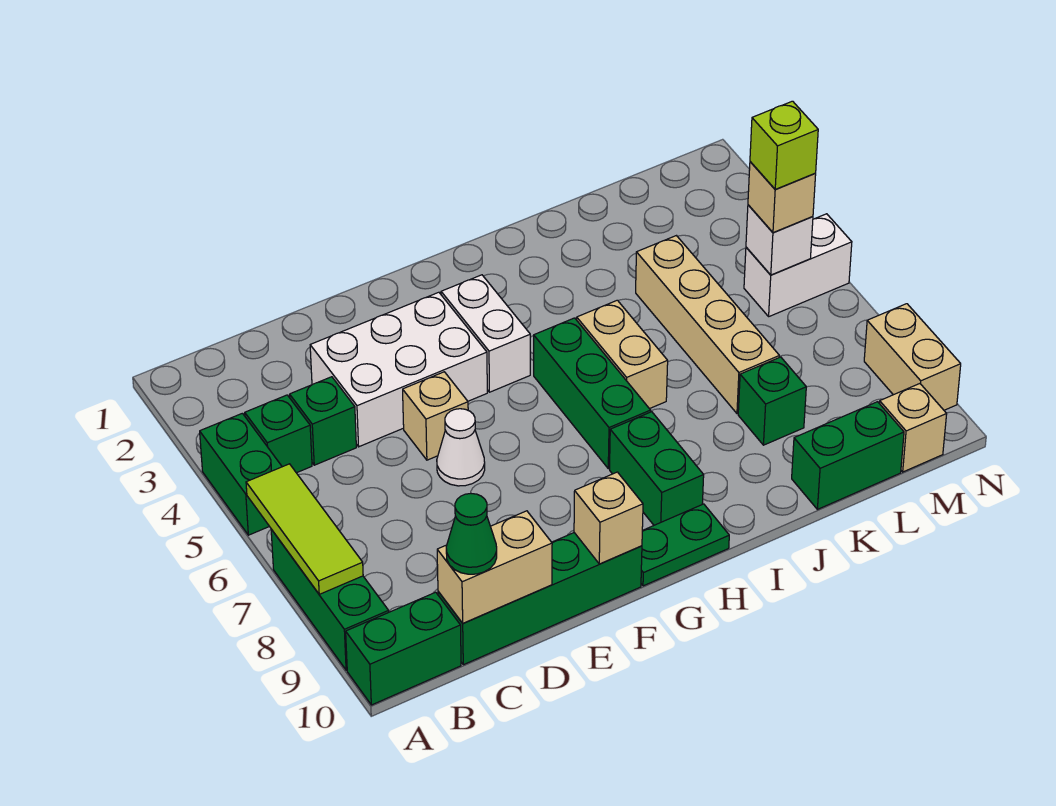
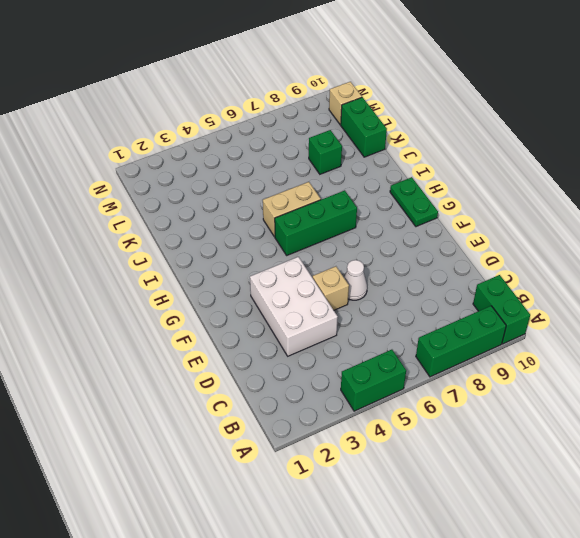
none -> green brick B4 level 1
none -> green brick C4 level 1
none -> green brick C10:F10 level 1

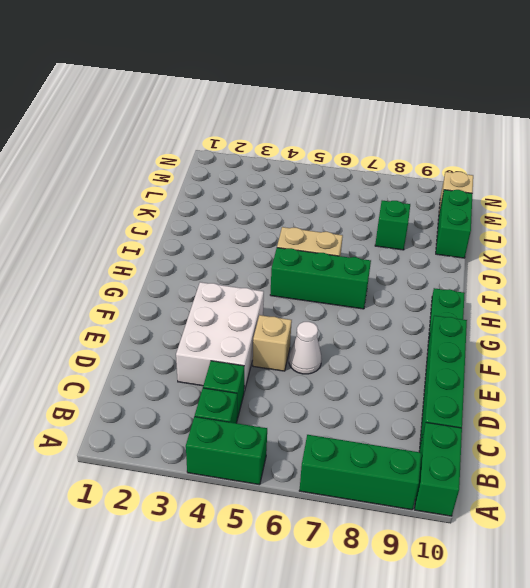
none -> white brick G3:G4 level 1
none -> green brick H8:H9 level 1
none -> tan brick K4:K7 level 1

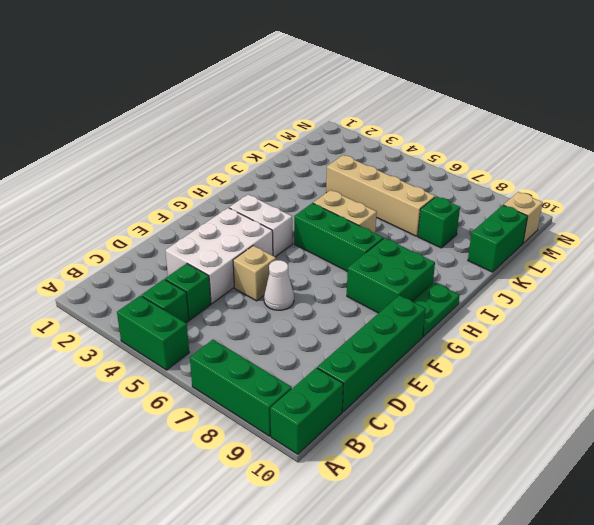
green brick G8:H9 level 1 -> green brick H8:H9 level 1
none -> white brick M5:N5 level 1
none -> tan brick N8:N9 level 1
none -> lime tile A6:A8 level 2

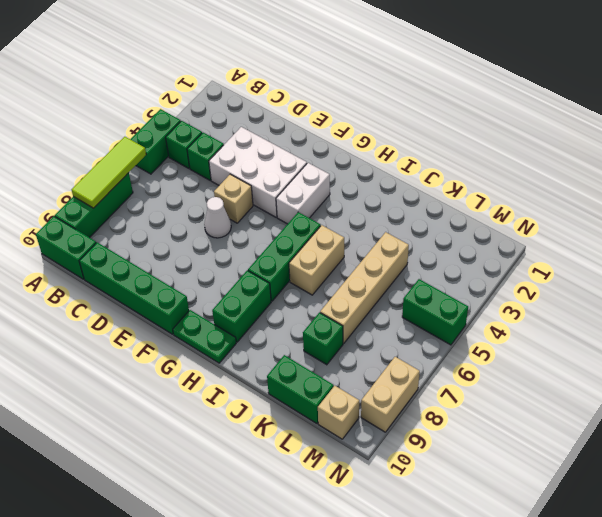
green brick M5:N5 level 1 -> white brick M5:N5 level 1
none -> tan brick C10:D10 level 2
none -> tan brick F10 level 2
none -> white brick M5 level 2

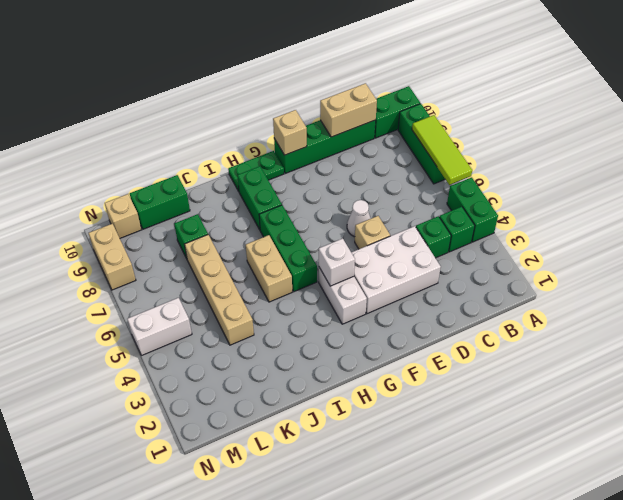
white brick G4 level 2 -> white brick M5 level 2
none -> green cone C10 level 3
none -> tan brick M5 level 3
none -> lime brick M5 level 4

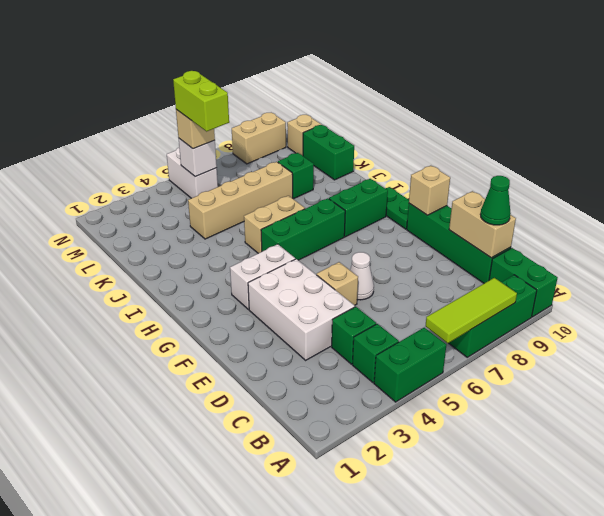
lime brick L5:M5 level 4 -> lime brick M5 level 4

